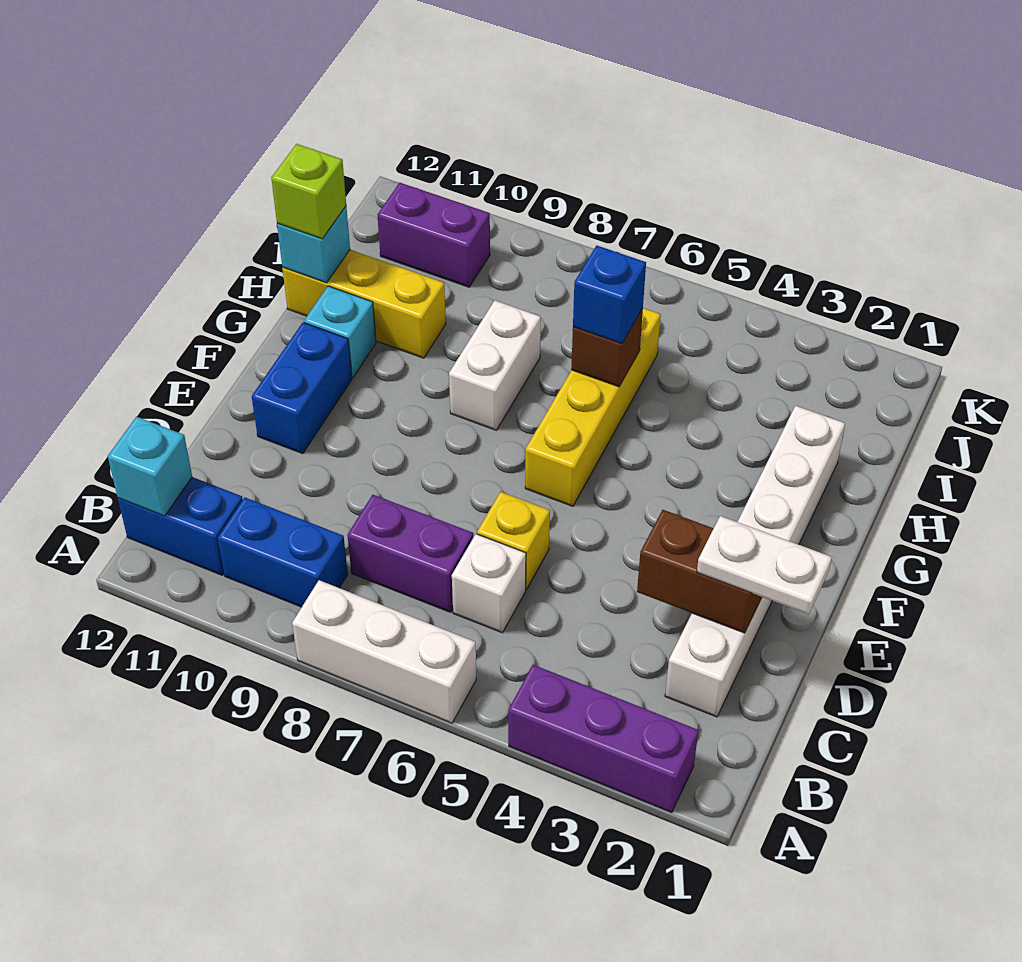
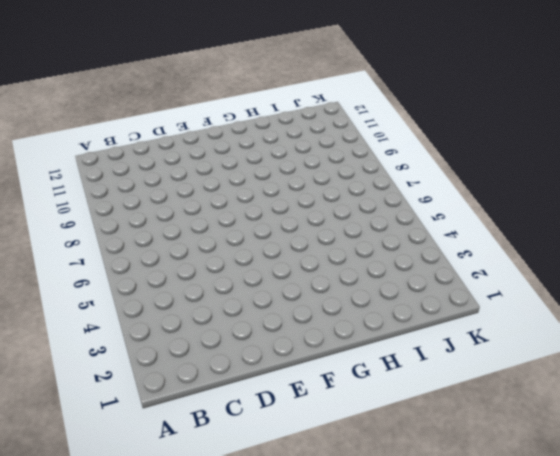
none -> purple brick A2:A4 level 1
none -> white brick A6:A8 level 1
none -> blue brick B9:B10 level 1

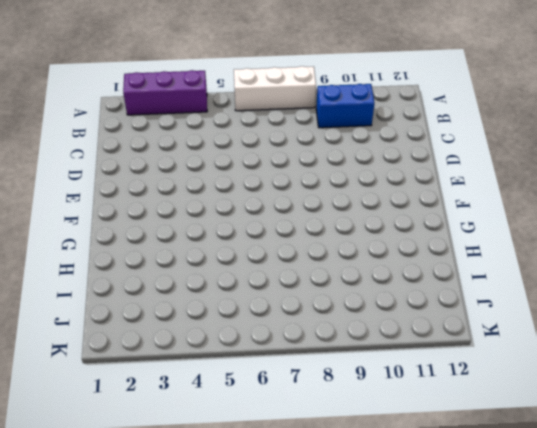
none -> blue brick B11:B12 level 1
none -> white brick C2:H2 level 1
none -> white brick C6 level 1

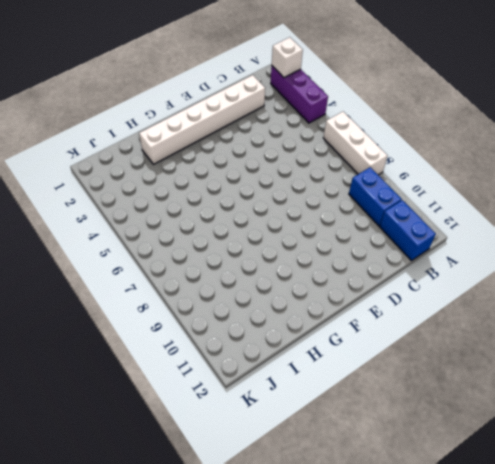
white brick A2 level 2 -> white brick C6 level 1
none -> purple brick C7:C8 level 1
none -> yellow brick D6 level 1
none -> blue brick E11:F11 level 1

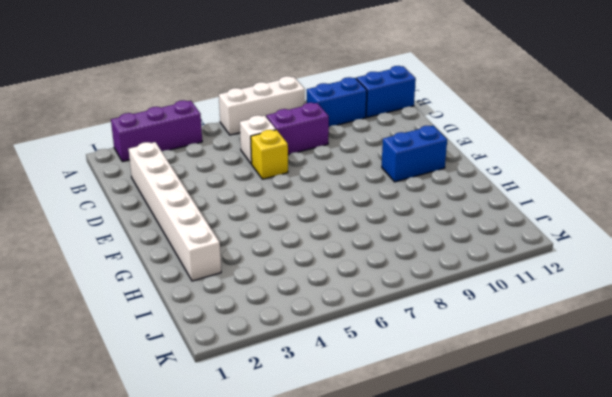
blue brick F10:F11 level 1 -> blue brick E11:F11 level 1
none -> yellow brick F6:I6 level 1
none -> white brick G8:H8 level 1
none -> cyan brick G11 level 1

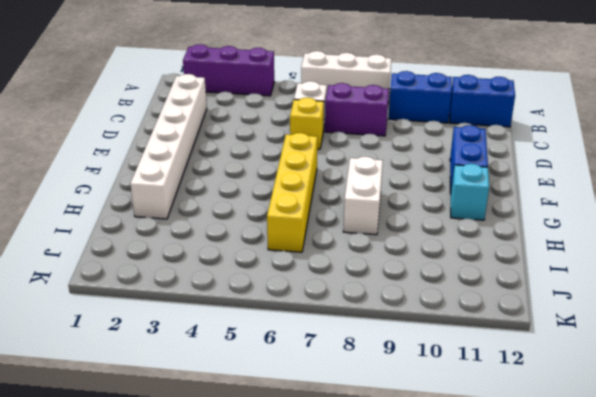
none -> yellow brick H10:H12 level 1
none -> purple brick J10:J11 level 1
none -> cyan brick B12 level 2

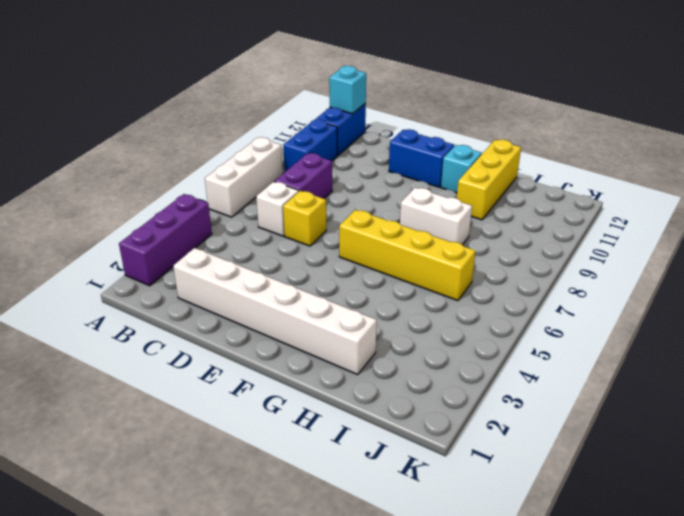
none -> purple brick J10:J11 level 1
none -> brown brick D2:D3 level 2
none -> brown brick H6 level 2

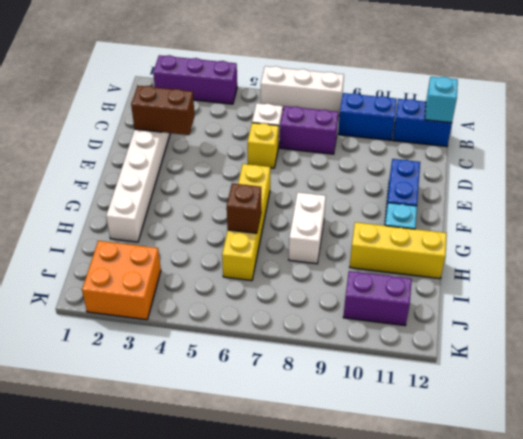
orange brick J2:K3 level 1 -> none
none -> cyan brick H12 level 2
none -> white plate D1:D2 level 3
none -> blue brick H6 level 3

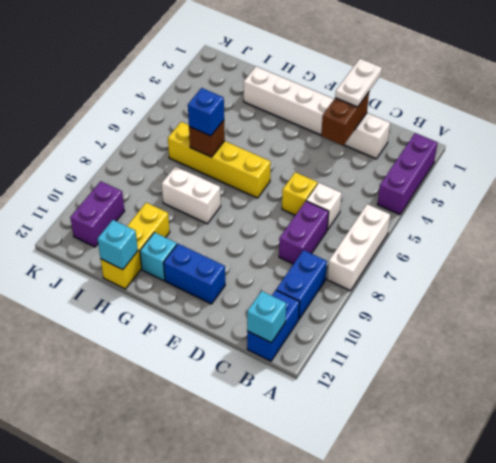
none -> lime brick H12 level 3

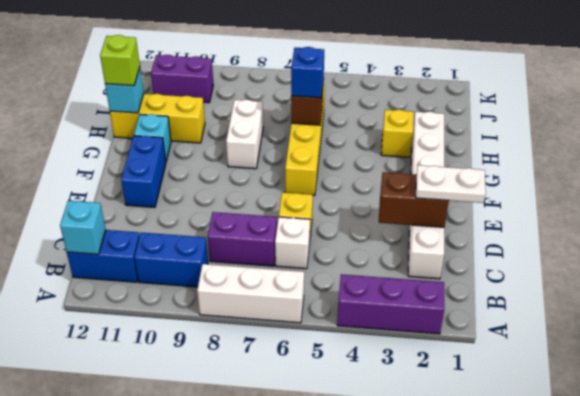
yellow brick H3 level 1 -> none

